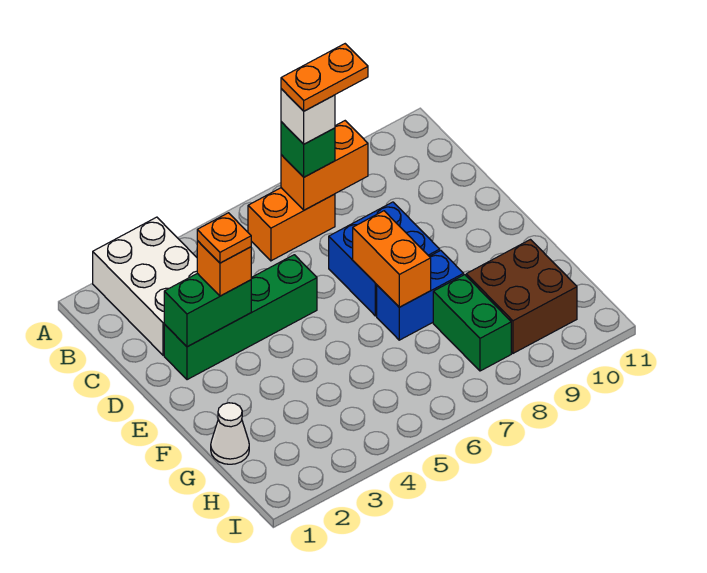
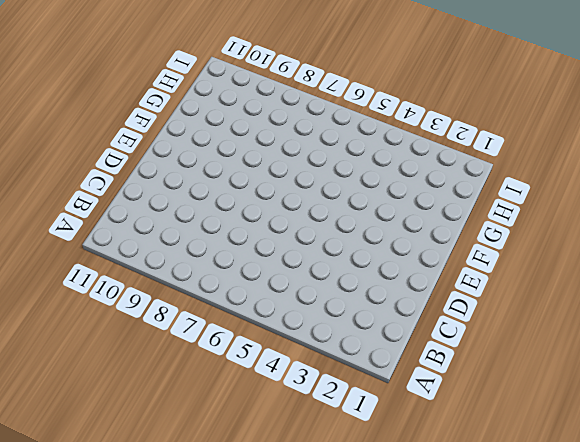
none -> white brick A2:C3 level 1
none -> orange brick B6:B7 level 1
none -> green brick D2:D5 level 1

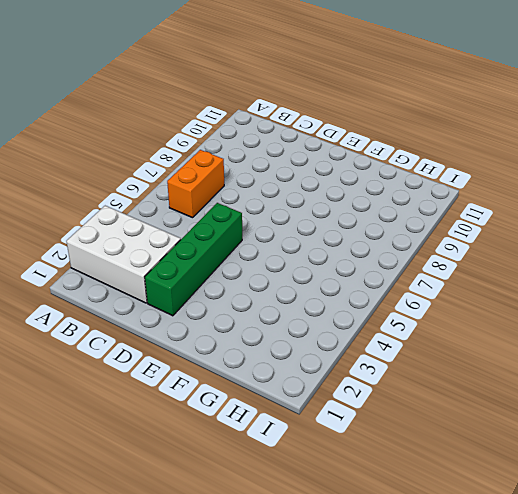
none -> blue brick D7:E8 level 1
none -> blue brick F7:F8 level 1
none -> white cone G1 level 1

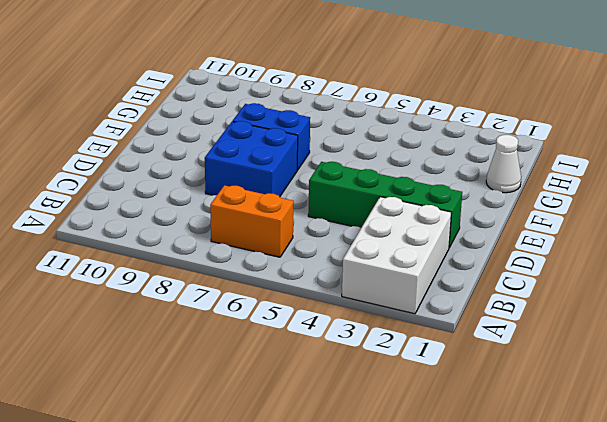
none -> green brick G8:H8 level 1
none -> brown brick G9:H10 level 1
none -> orange brick B7:B8 level 2

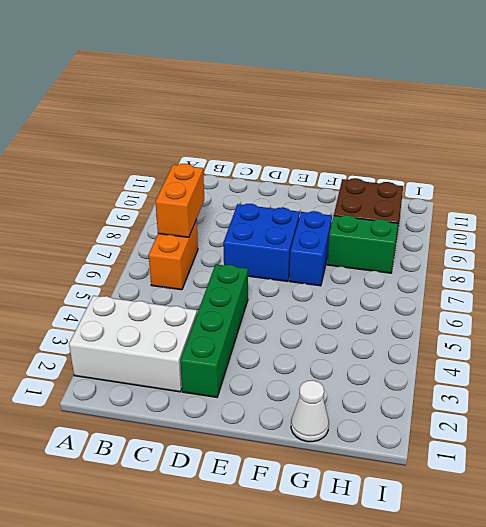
none -> green brick D2:D3 level 2
none -> orange brick E7:F7 level 2
none -> green brick B7 level 3

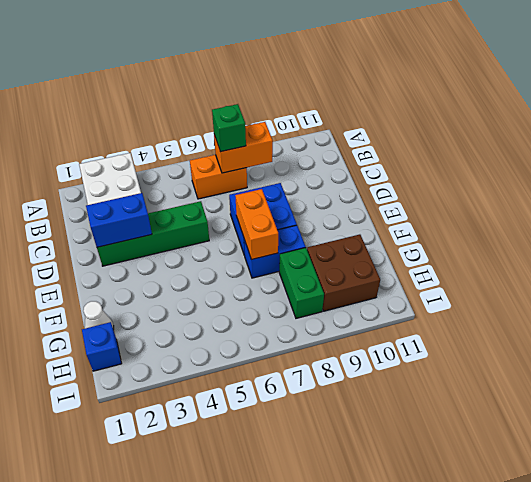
blue brick D2:D3 level 2 -> green brick D2:D3 level 2
blue brick H1 level 1 -> none
none -> orange brick D3 level 3
none -> white brick B7 level 4
none -> orange plate D3 level 4

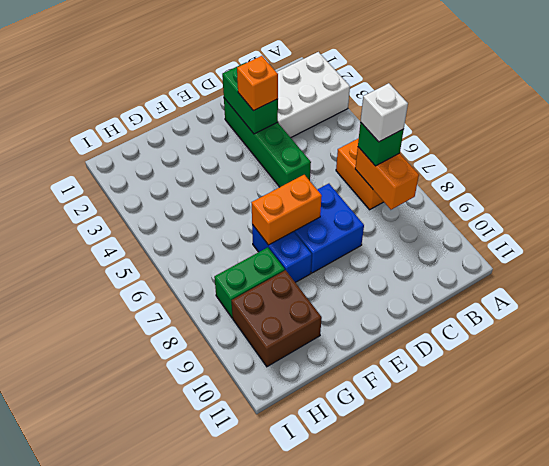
none -> white cone G1 level 1
none -> orange plate D3 level 4
none -> orange plate B7:B8 level 5

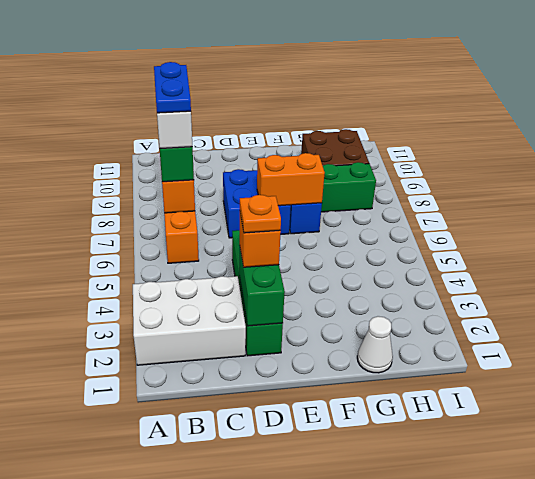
blue plate B7:B8 level 5 -> orange plate B7:B8 level 5

